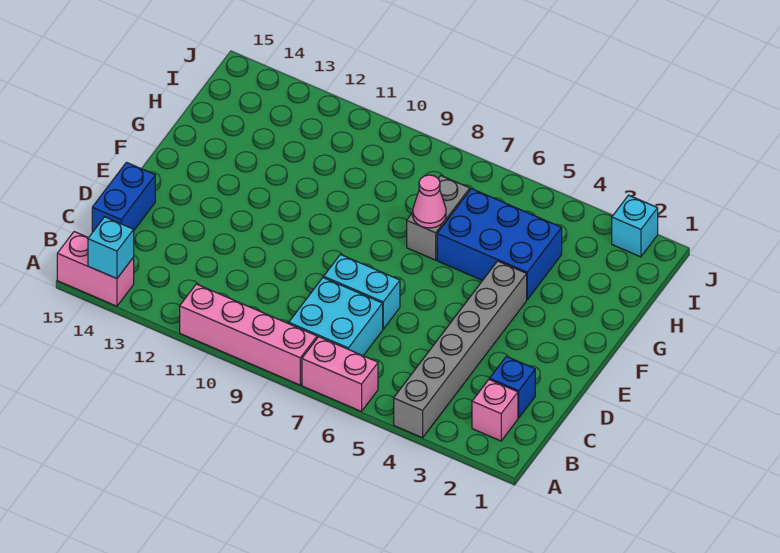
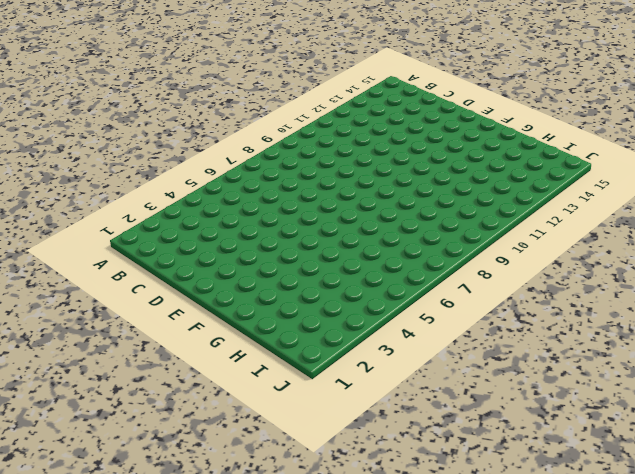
none -> grey brick A4:F4 level 1
none -> pink brick A6:A7 level 1
none -> pink brick A8:A11 level 1

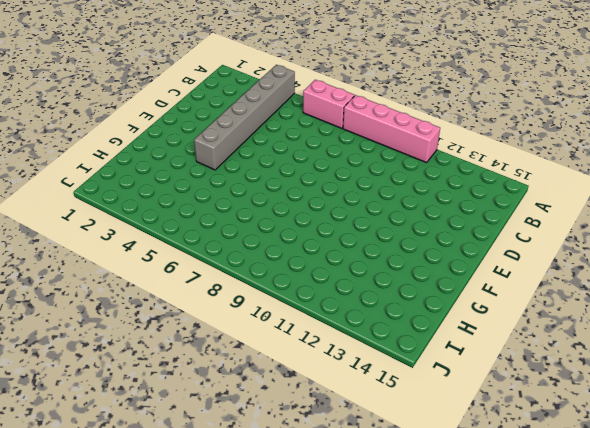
none -> pink brick A14:A15 level 1
none -> pink brick B2 level 1
none -> cyan brick B7:C8 level 1

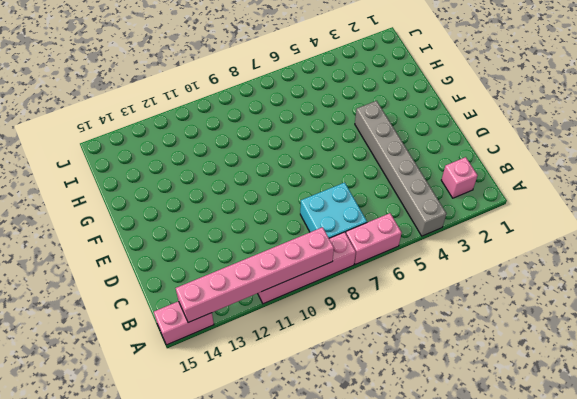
pink brick A9:A14 level 2 -> cyan brick A14 level 2
none -> blue brick C2 level 1
none -> blue brick C15:D15 level 1
none -> cyan brick D7:D8 level 1

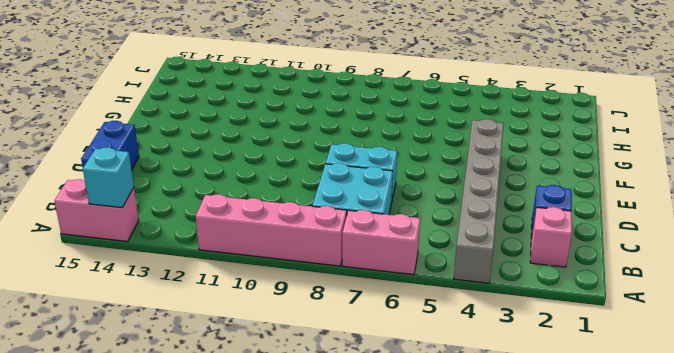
none -> blue brick G4:H6 level 1
none -> grey brick G7:H7 level 1
none -> cyan brick J2 level 1

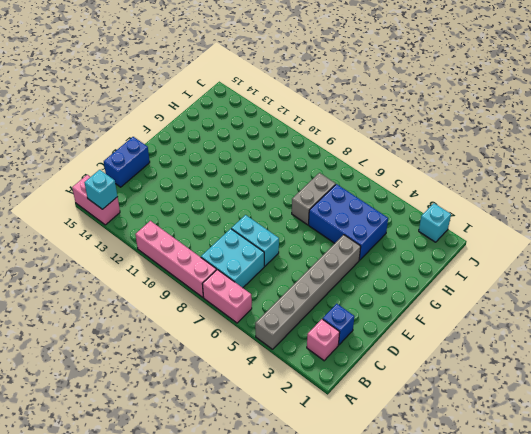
none -> pink cone G7 level 2

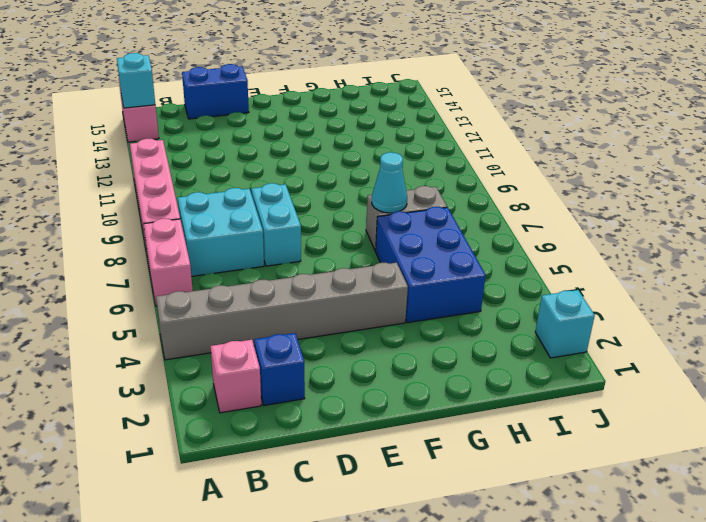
cyan cone G7 level 2 -> pink cone G7 level 2

